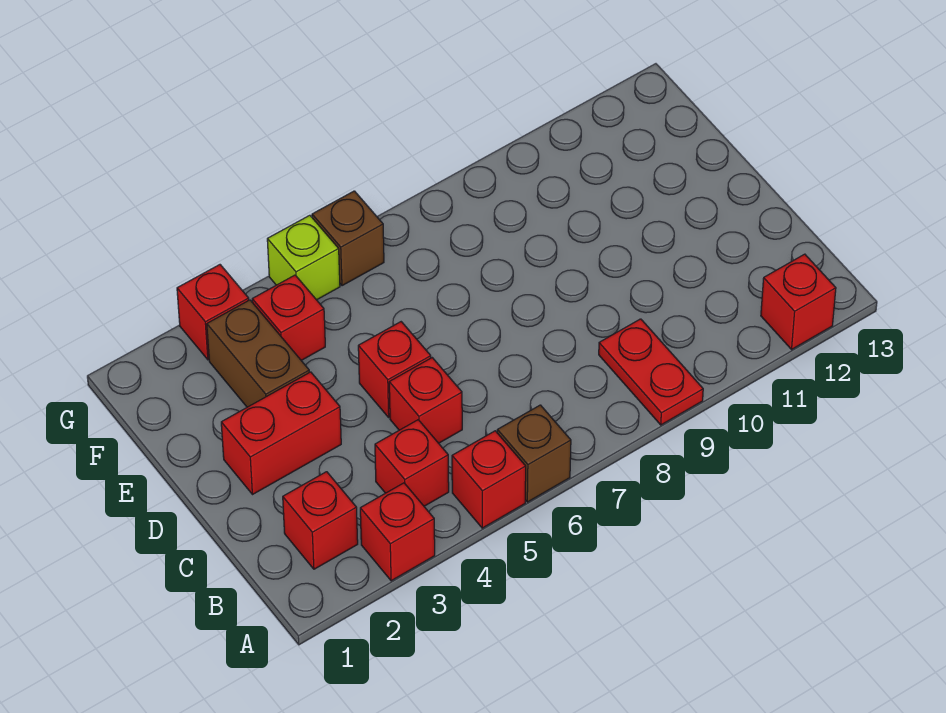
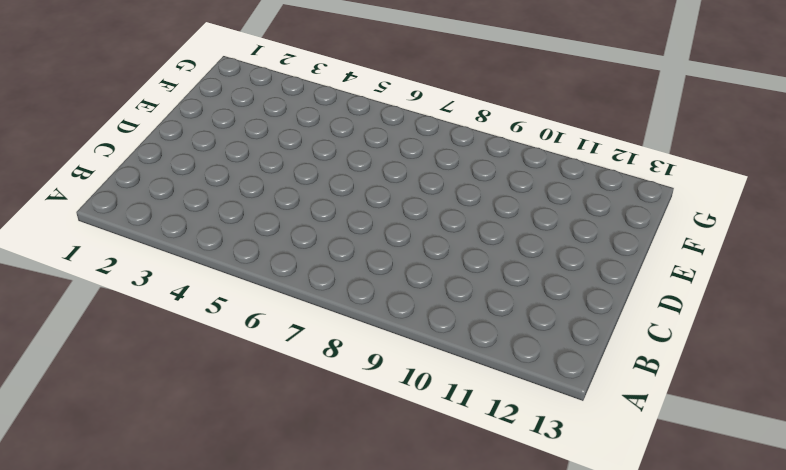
none -> red brick A3 level 1
none -> red brick A5 level 1
none -> brown brick A6 level 1

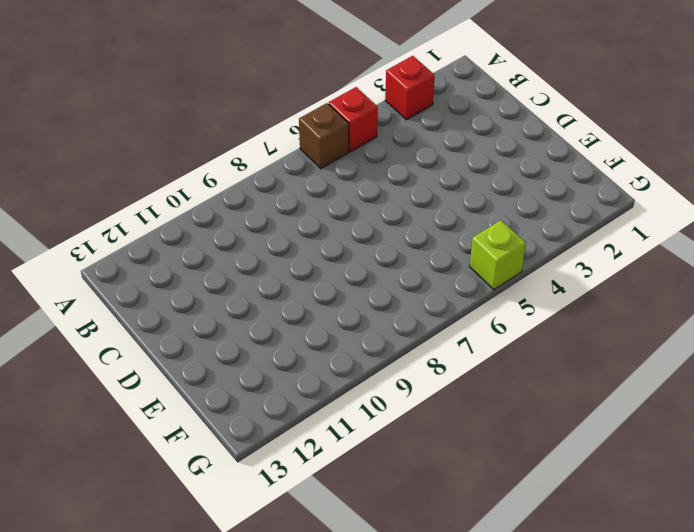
none -> red plate A9:B9 level 1
none -> red brick A12 level 1
none -> red brick B2 level 1

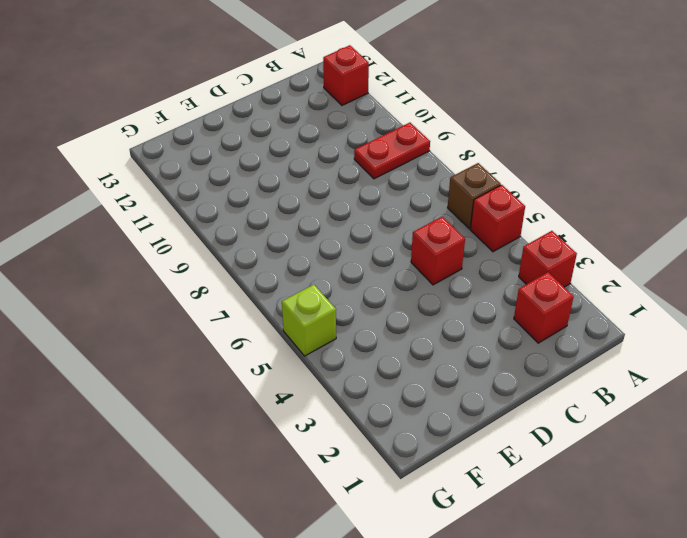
none -> red brick B4 level 1
none -> red brick D2:D3 level 1
none -> red brick D5 level 1

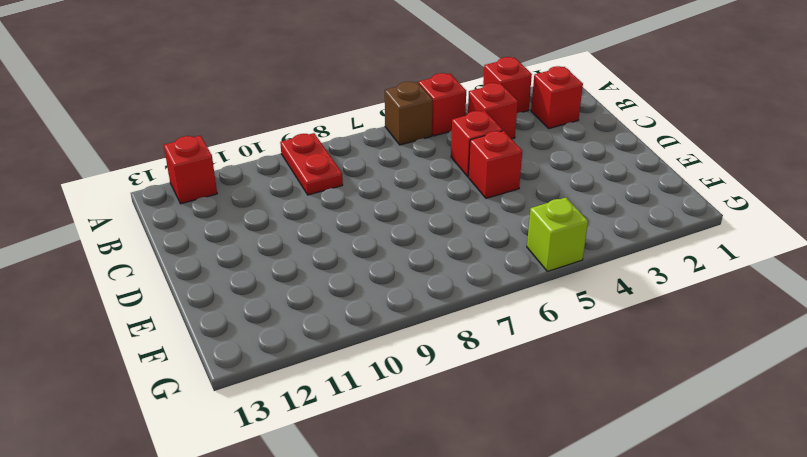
none -> red brick D2:D3 level 1
none -> brown brick E3:F3 level 1
none -> red brick F4 level 1

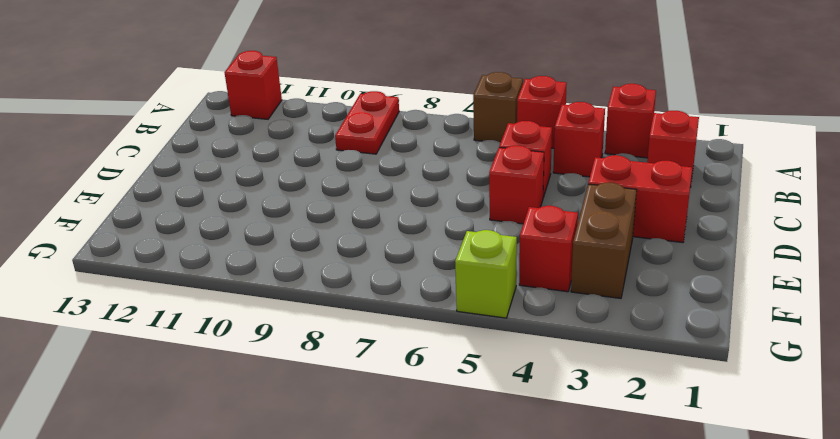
none -> red brick G3 level 1
none -> brown brick G6 level 1

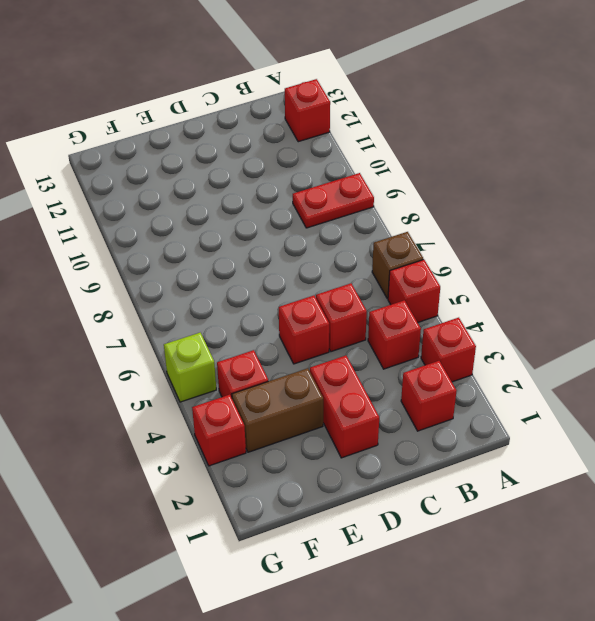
none -> brown brick G6 level 1

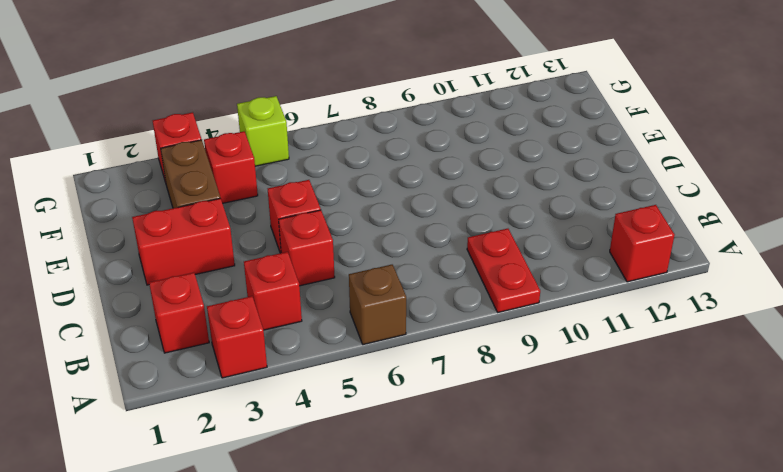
none -> red brick A5 level 1
none -> brown brick G6 level 1

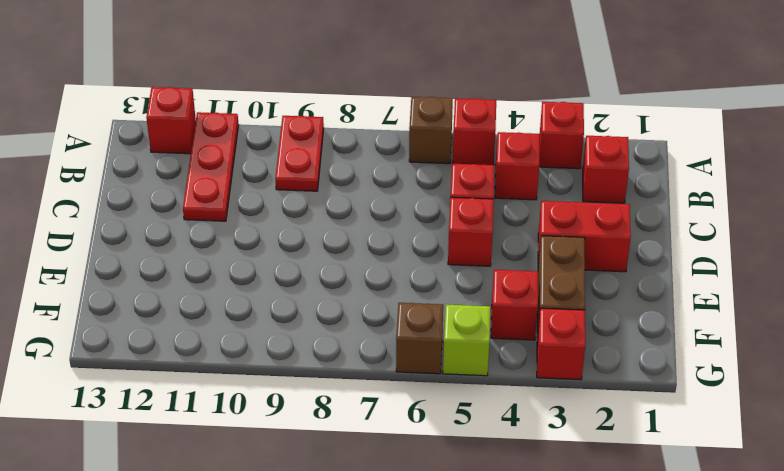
red plate A11:C11 level 1 -> none

